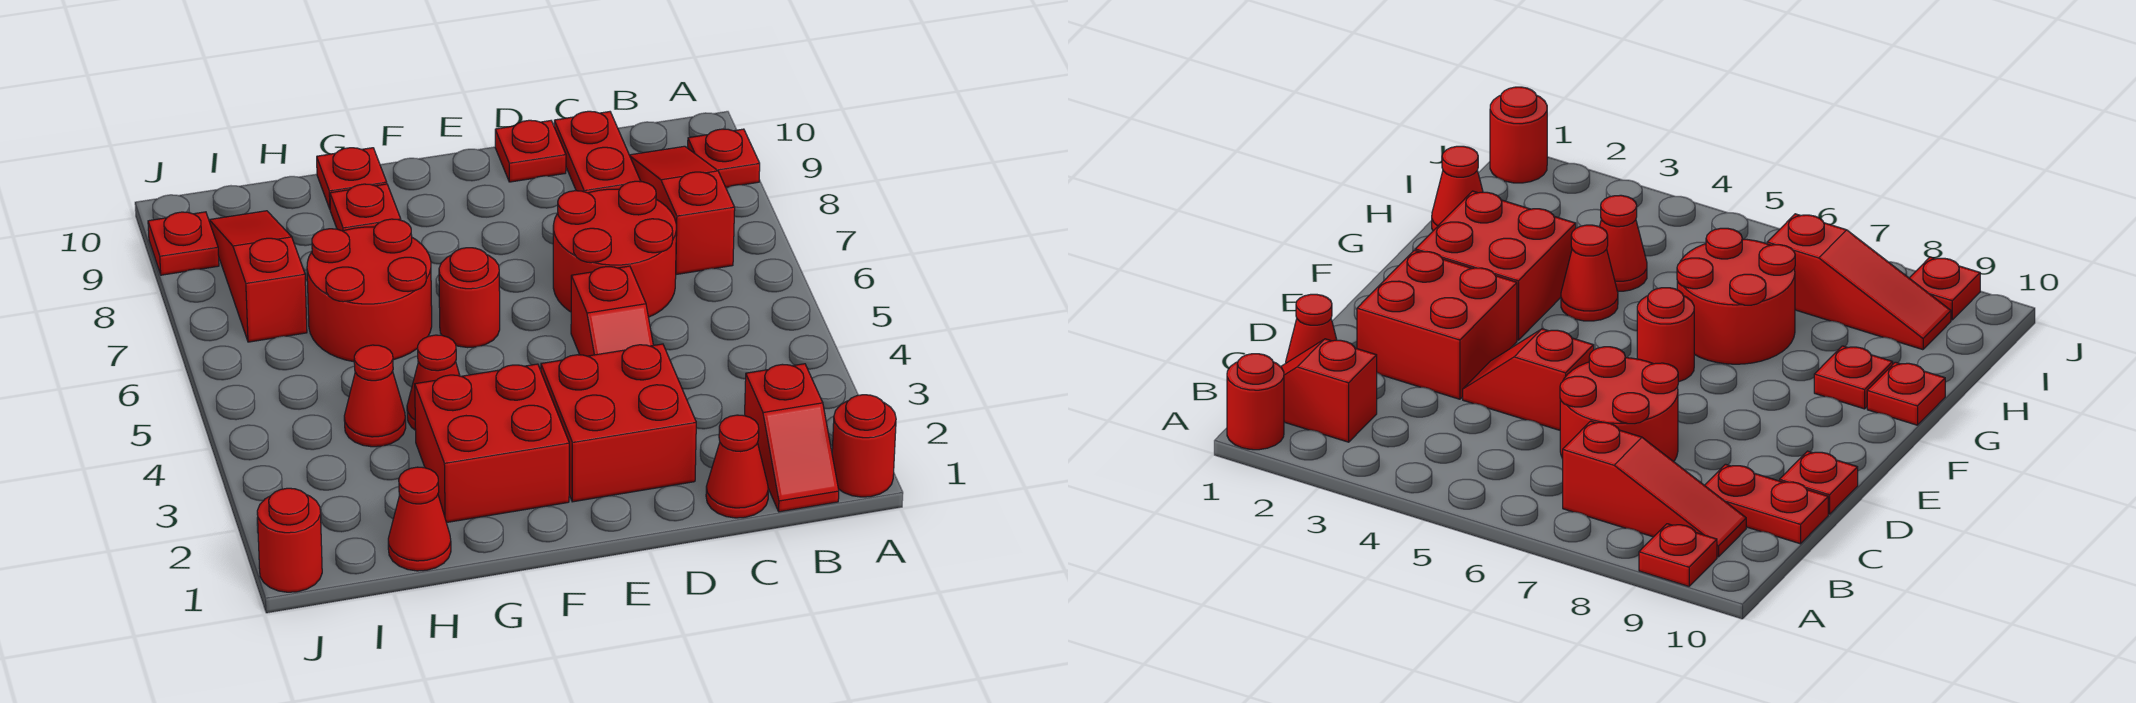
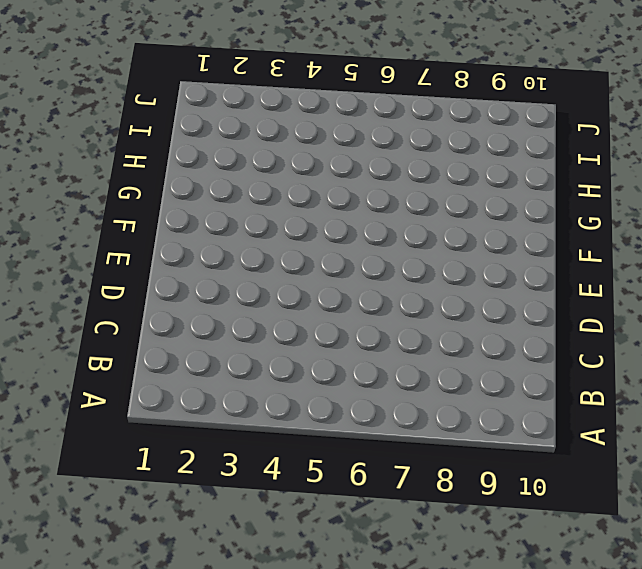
none -> red round brick A1 level 1
none -> red plate A9 level 1
none -> red slope B1:B2 level 1 top 2

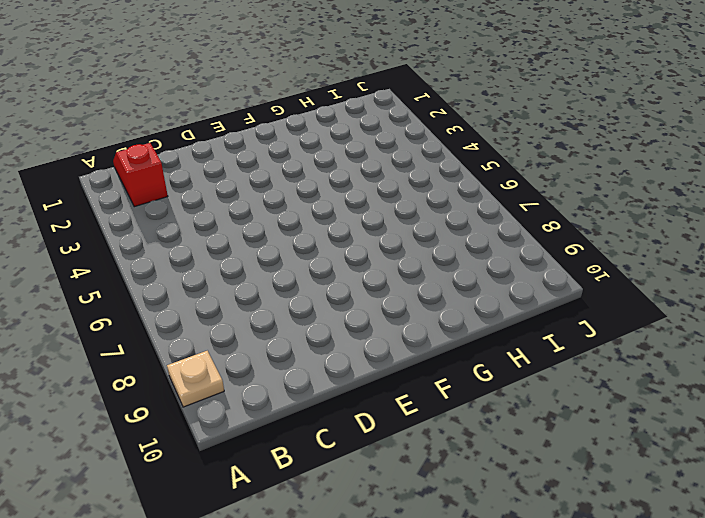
tan plate A9 level 1 -> red plate A9 level 1
none -> red round brick A1 level 1
none -> red slope B7:B9 level 1 top 7
none -> red cone C1 level 1

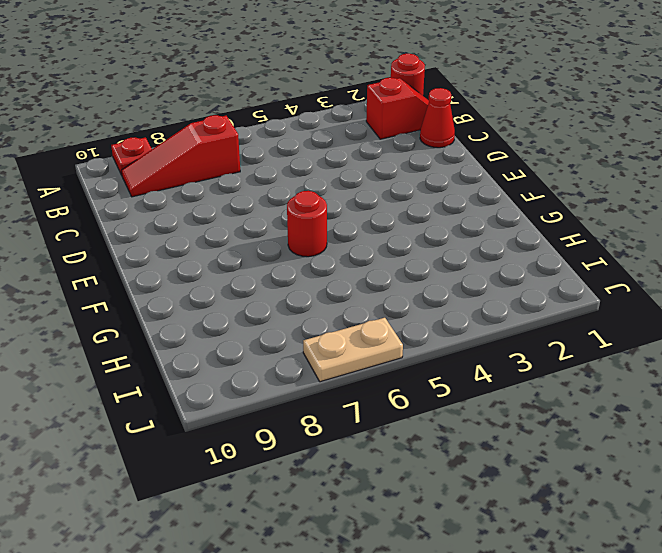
tan plate J6:J7 level 1 -> none
none -> red round brick C6:D7 level 1
none -> red plate C9:C10 level 1
none -> red brick D2:E3 level 1

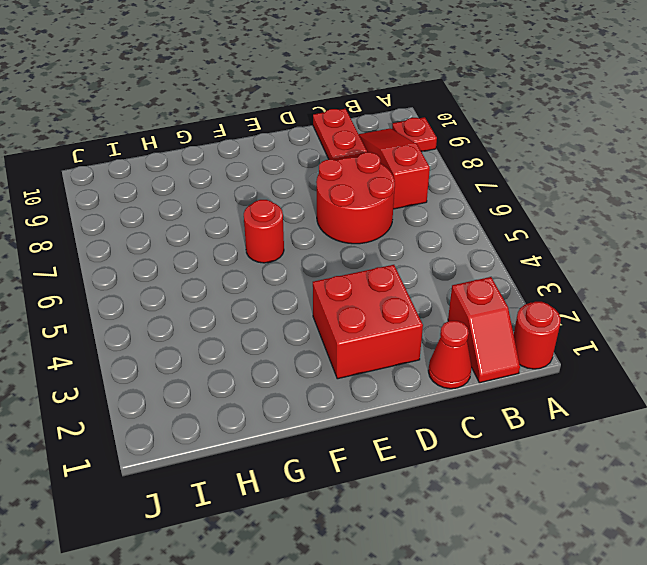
none -> red slope D4:D5 level 1 top 5
none -> red plate D10 level 1
none -> red brick F2:G3 level 1

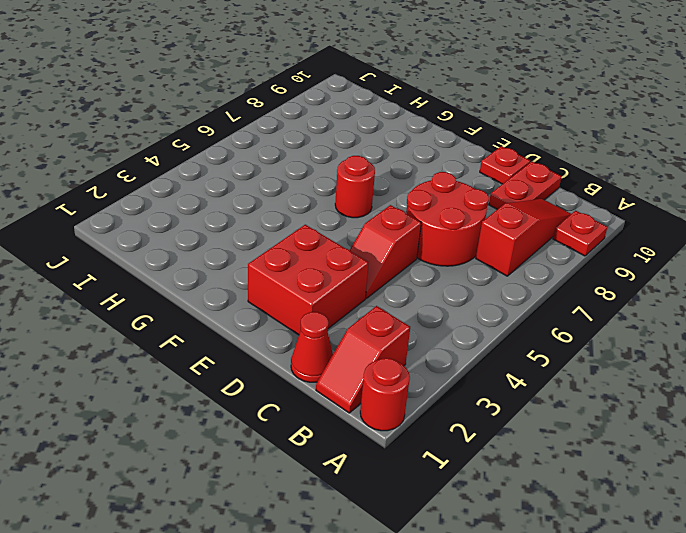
none -> red brick F2:G3 level 1
none -> red cone G4 level 1
none -> red round brick G6:H7 level 1

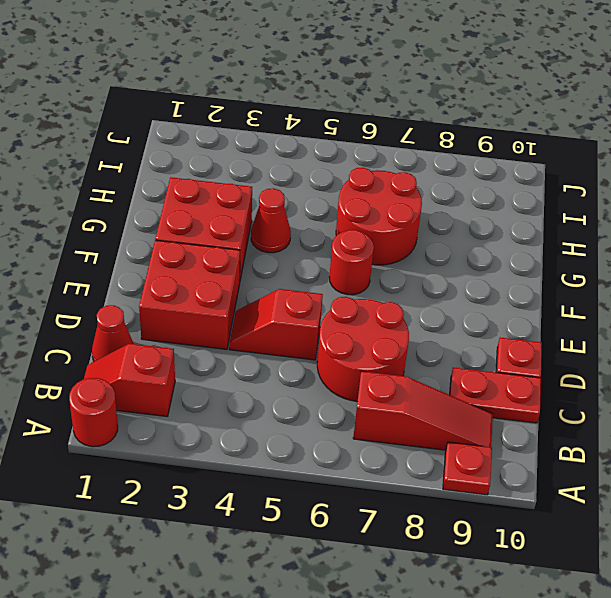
none -> red plate G9 level 1
none -> red plate G10 level 1
none -> red cone H1 level 1

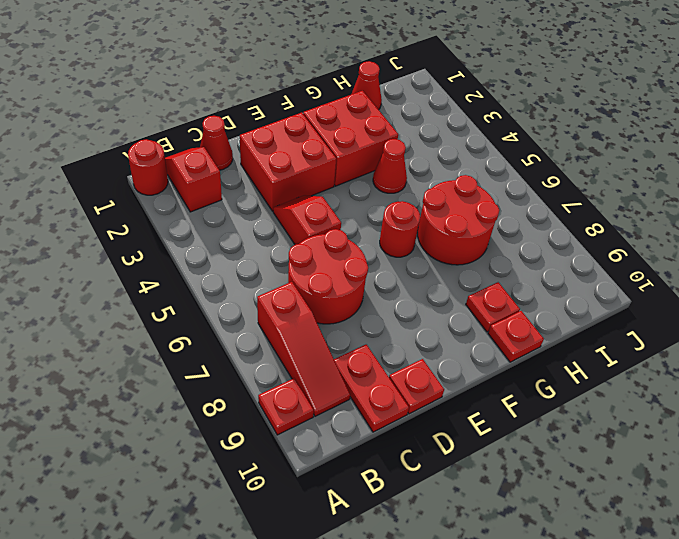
none -> red cone H4 level 1
none -> red slope I7:I9 level 1 top 7
none -> red round brick J1 level 1

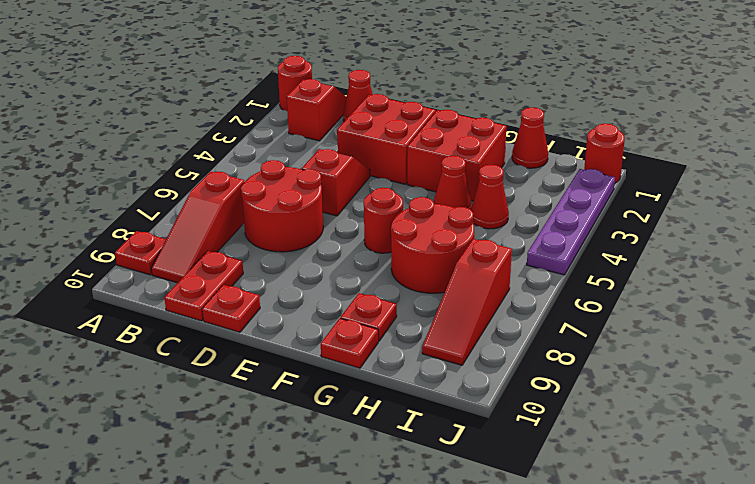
purple plate J2:J5 level 1 -> none
none -> red plate J9 level 1

